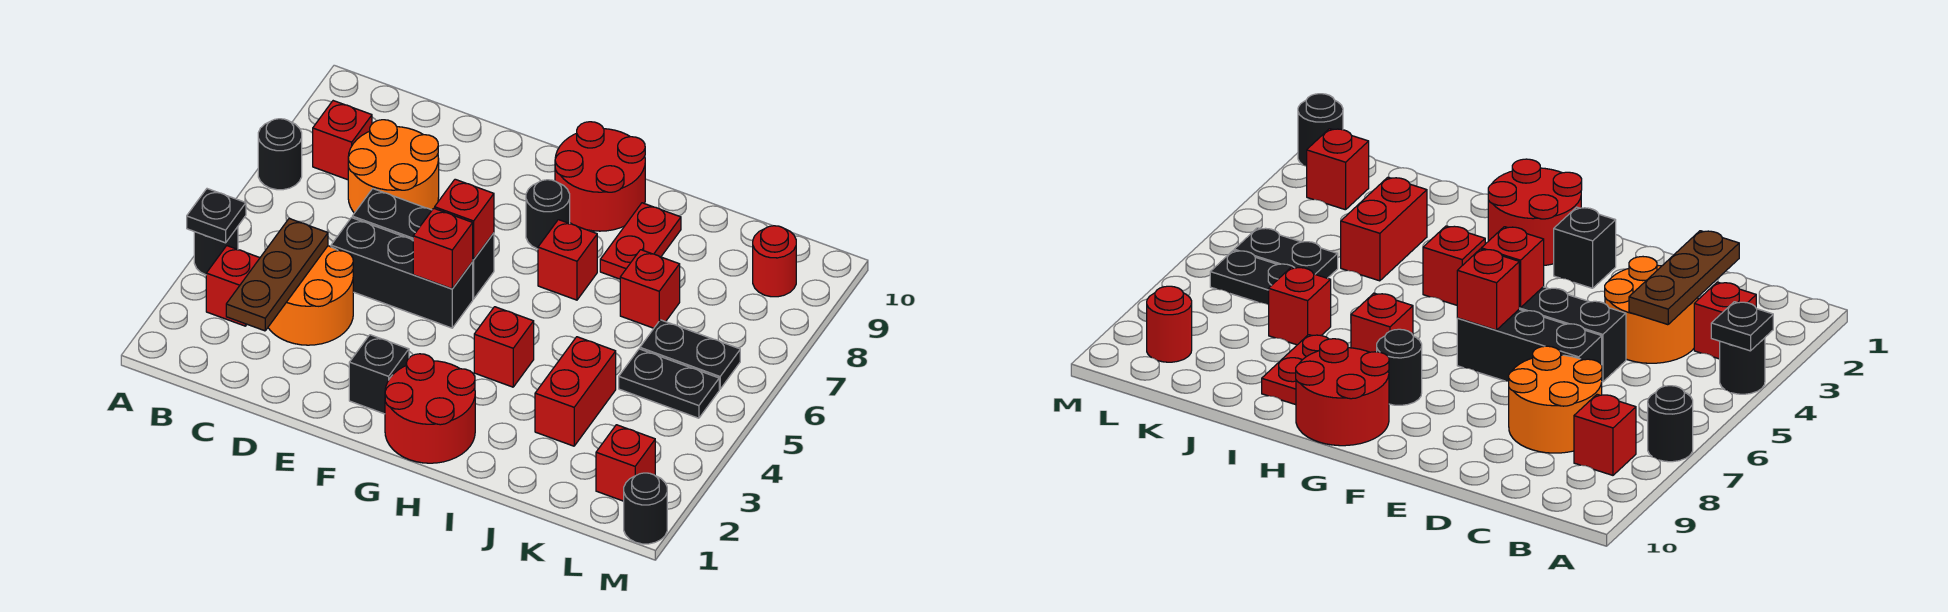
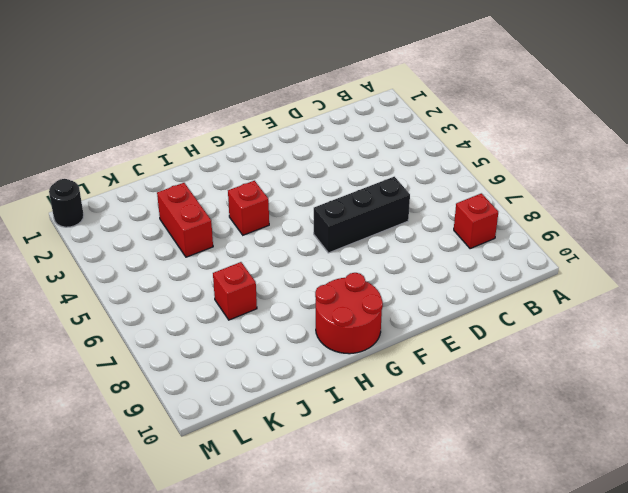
none -> black round brick A4 level 1
none -> black round brick A7 level 1
none -> red brick B3 level 1

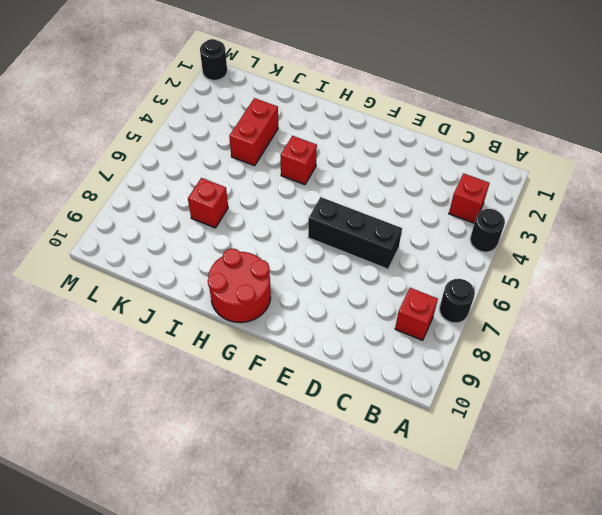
none -> orange round brick C3:D4 level 1
none -> orange round brick C7:D8 level 1
none -> black brick D5:F5 level 1

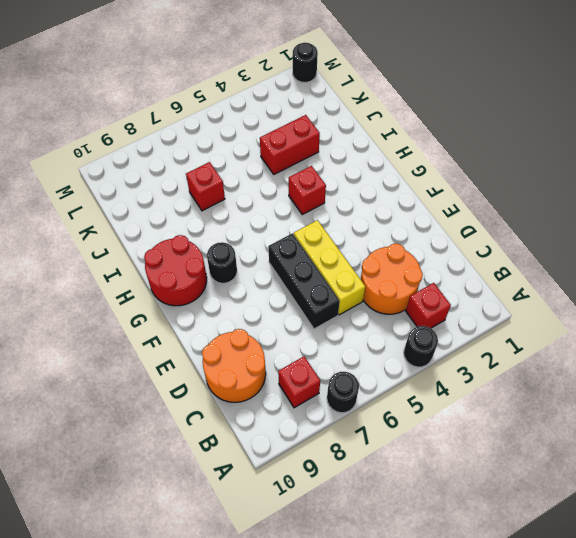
orange round brick C9:D10 level 1 -> orange round brick C7:D8 level 1
yellow brick D5:F5 level 1 -> black brick D5:F5 level 1
none -> black brick F2 level 1
none -> red round brick G1:H2 level 1
none -> red brick H7 level 1

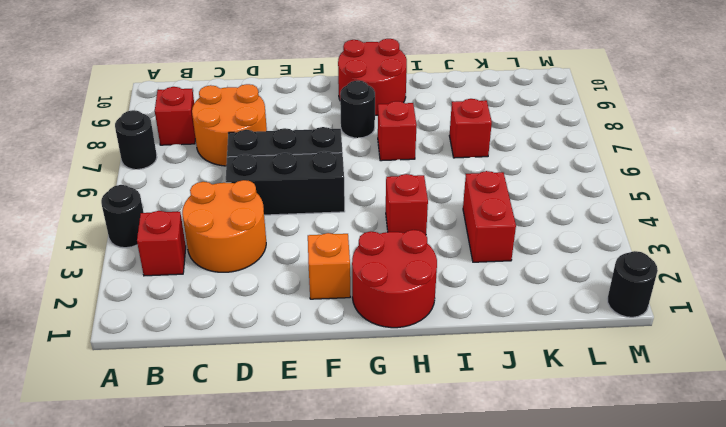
orange brick F2 level 1 -> black brick F2 level 1
none -> red plate I8:I9 level 1
none -> black plate K5:L5 level 1
none -> black plate K6:L6 level 1

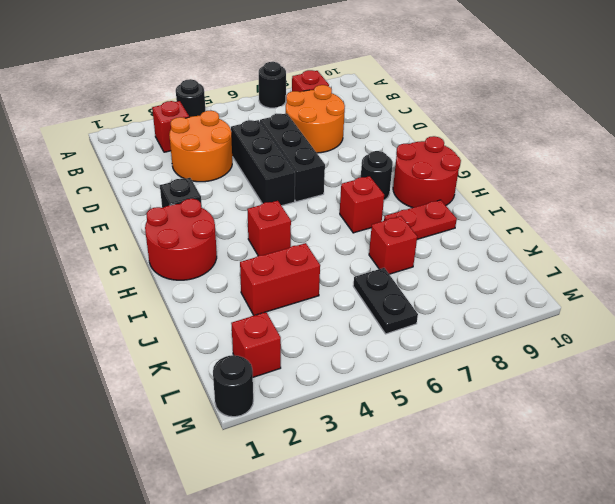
none -> black plate K5:L5 level 1
none -> red round brick L9 level 1
none -> black plate A4 level 2

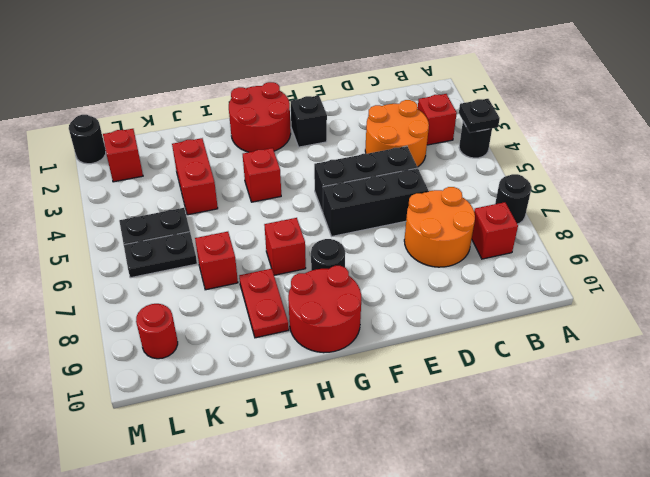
none -> brown plate C2:C4 level 2
none -> red brick F5 level 2
none -> red brick F6 level 2

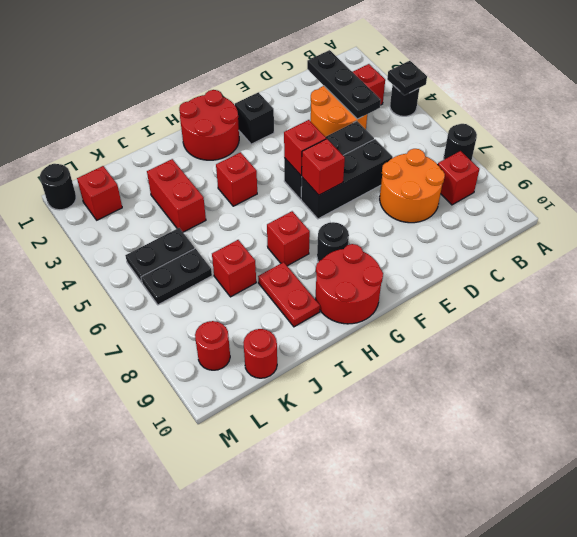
black plate C2:C4 level 2 -> brown plate C2:C4 level 2
red round brick K10 level 1 -> none

